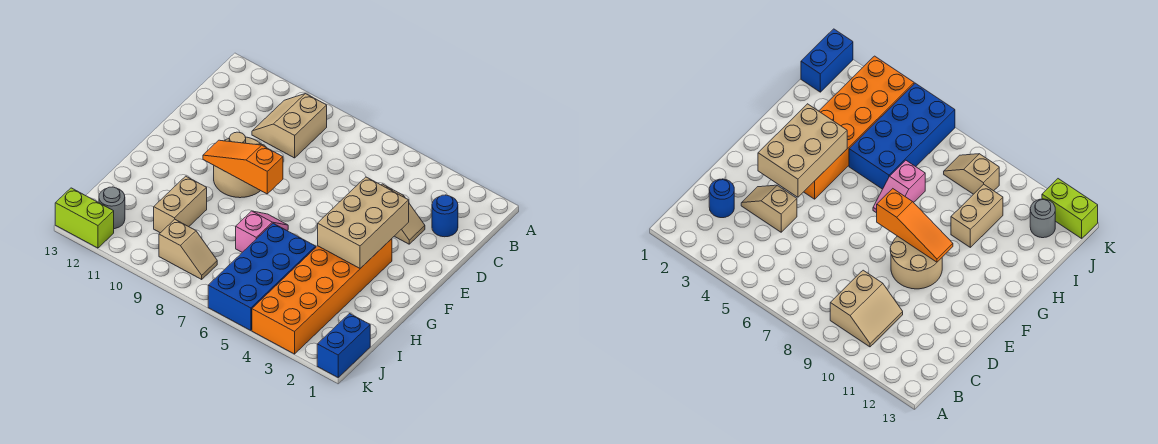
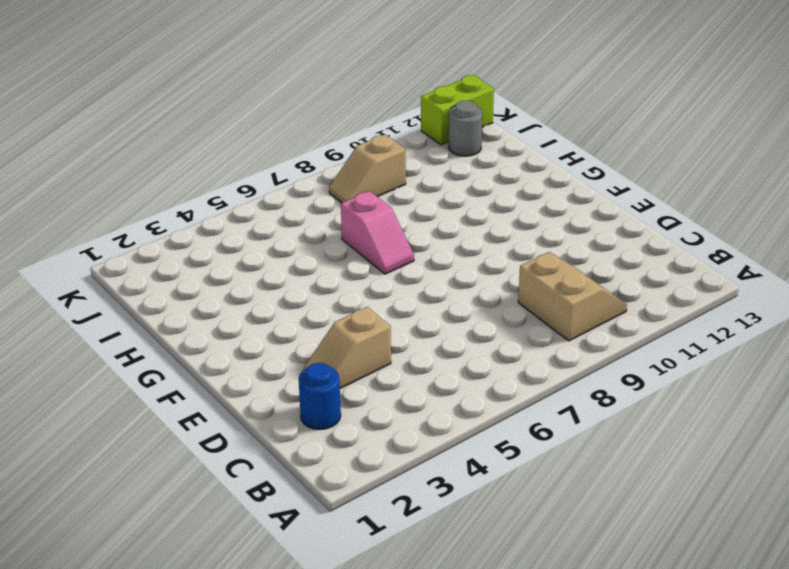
none -> tan round brick E9:F10 level 1
none -> orange brick F3:K4 level 1
none -> blue brick H5:K6 level 1

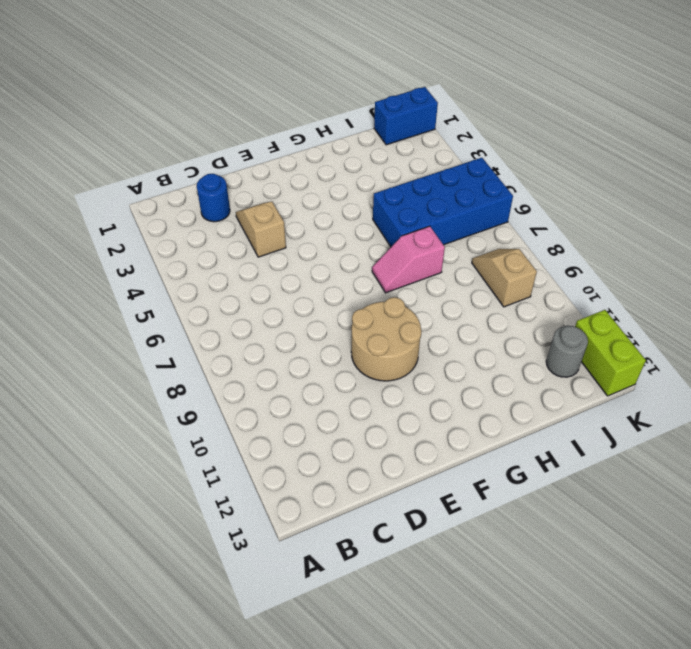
none -> tan slope B9:C10 level 1 top 9
none -> orange brick F3:K4 level 1
none -> tan brick H10:I10 level 1

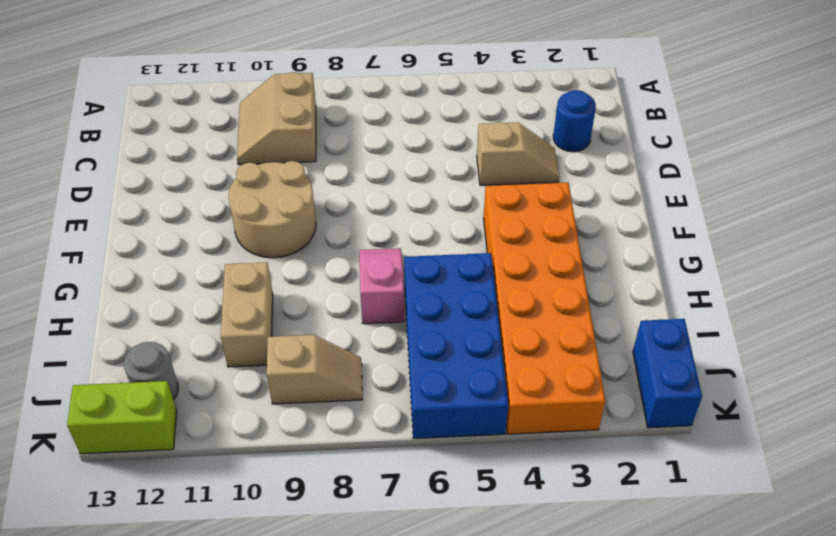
none -> tan brick E3:G4 level 2
none -> orange slope F8:F10 level 2 top 8

